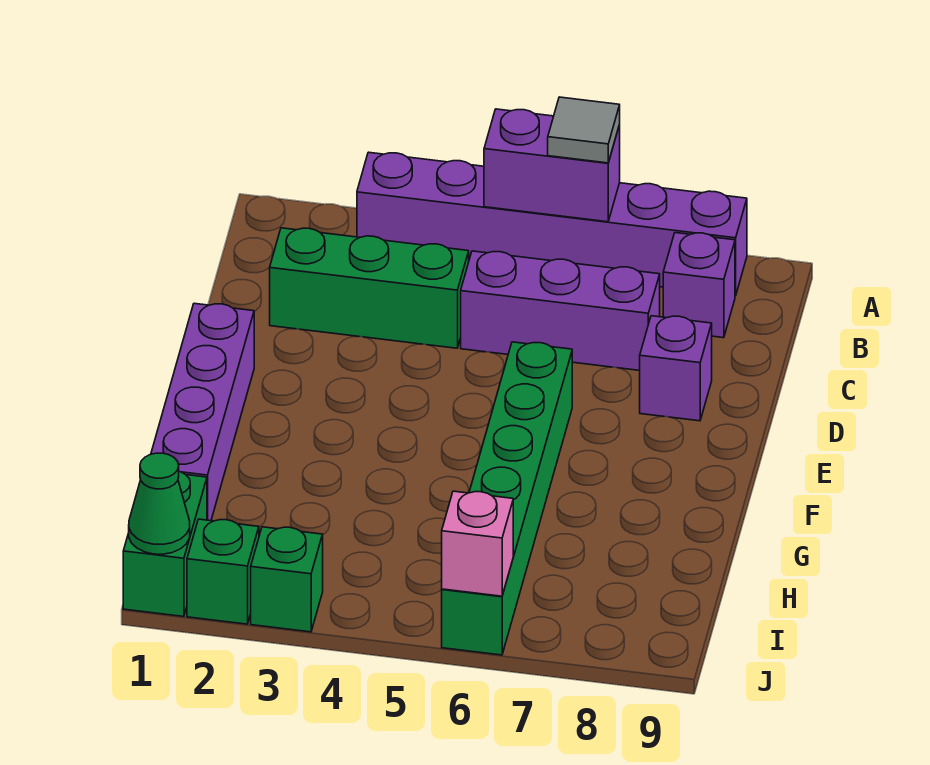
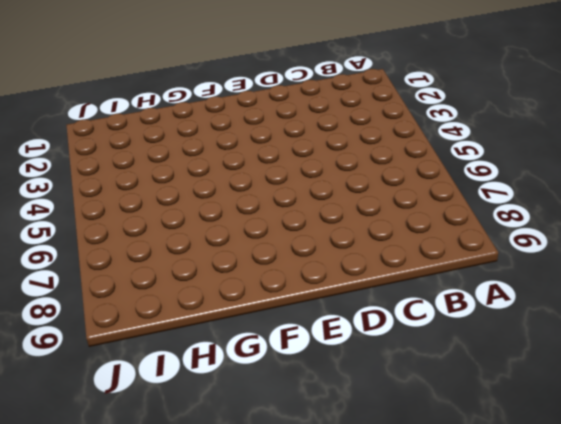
none -> purple brick A3:A8 level 1
none -> purple brick B8 level 1
none -> green brick C2:C4 level 1

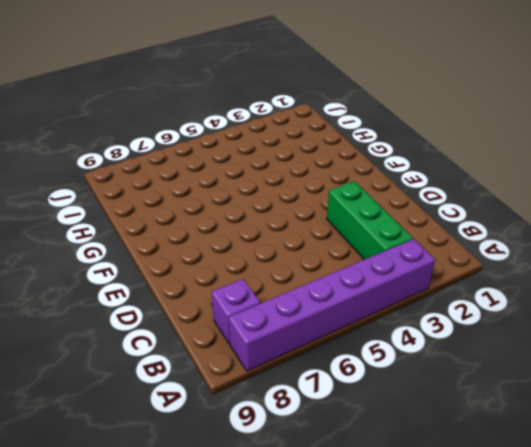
green brick B3:D3 level 1 -> green brick C2:C4 level 1
none -> purple brick C5:C7 level 1
none -> purple brick D8 level 1
none -> purple brick E1:H1 level 1

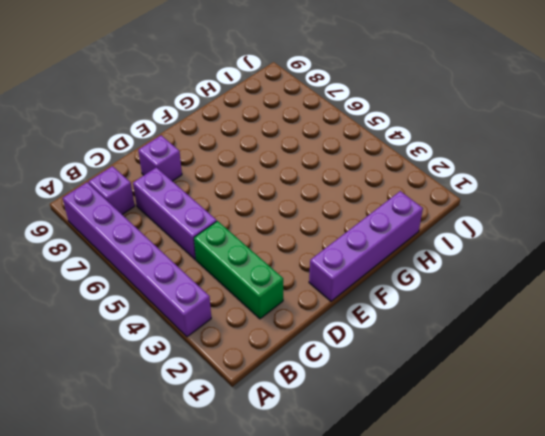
none -> green brick E6:J6 level 1
none -> green brick I1:J1 level 1
none -> green brick J2 level 1

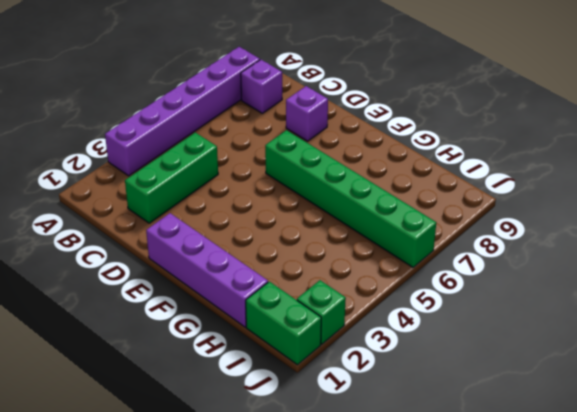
none -> purple brick C5:C7 level 1
none -> green brick J3 level 1
none -> purple brick A5:A6 level 2

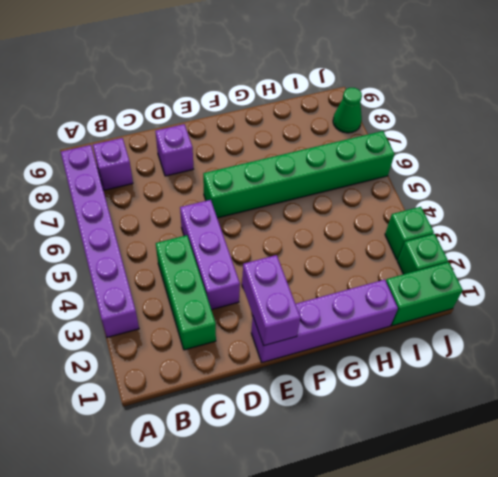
purple brick D3:D5 level 1 -> purple brick C5:C7 level 1
purple brick E1:E2 level 2 -> purple brick A5:A6 level 2
green cone J8 level 1 -> green cone J1 level 2
none -> pink brick J6 level 2
none -> grey tile A6 level 3

